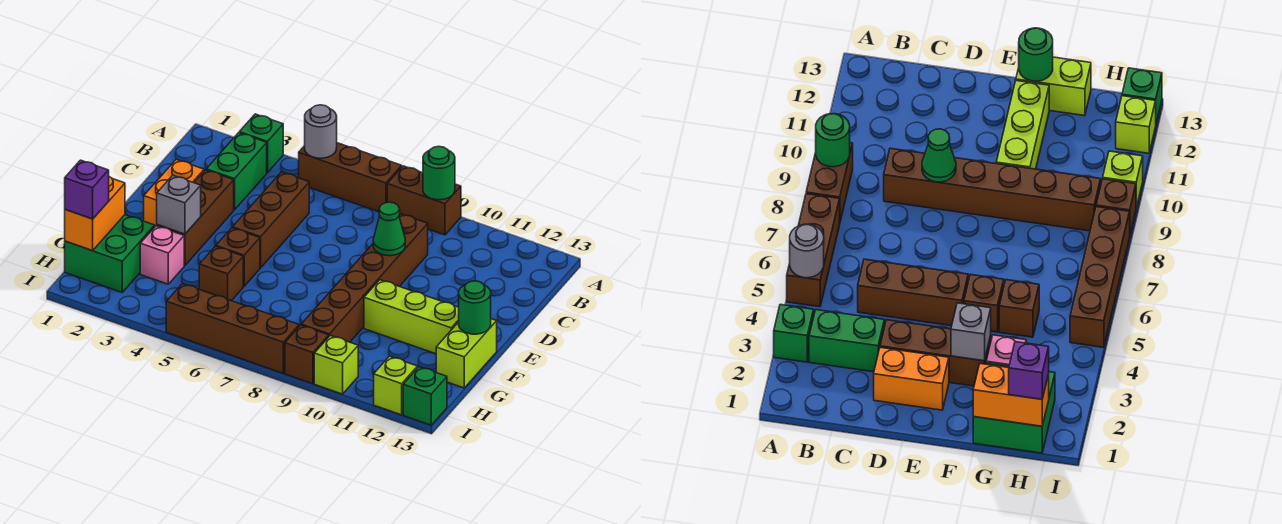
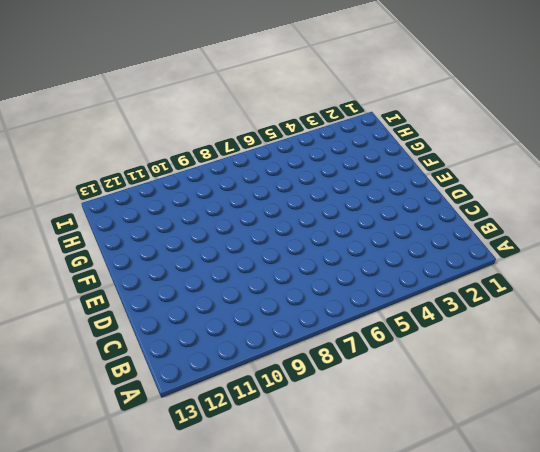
none -> green brick A3 level 1
none -> brown brick A5:A7 level 1
none -> brown brick A8:A9 level 1

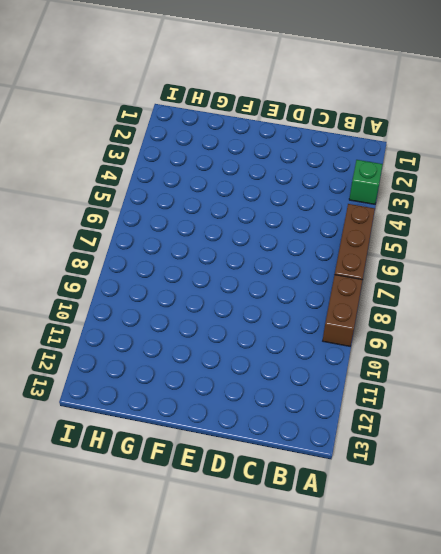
none -> green brick B3:C3 level 1
none -> brown brick C5:E5 level 1
none -> brown brick C9:H9 level 1

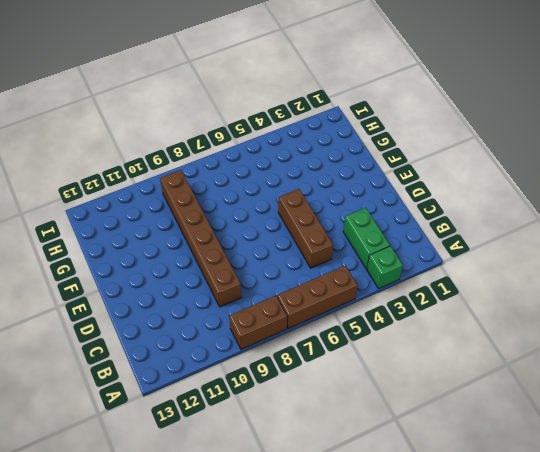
none -> orange brick D2:E2 level 1
none -> brown brick D3:F3 level 1
none -> brown brick F5 level 1

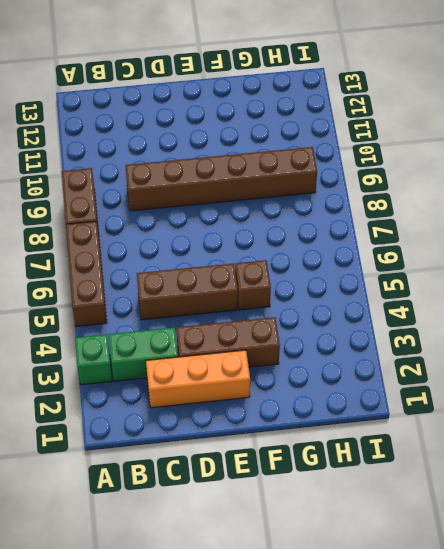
orange brick C2:E2 level 1 -> orange brick D2:E2 level 1
none -> lime brick F10:F12 level 1
none -> lime brick F13:G13 level 1
none -> green brick G1:H2 level 1

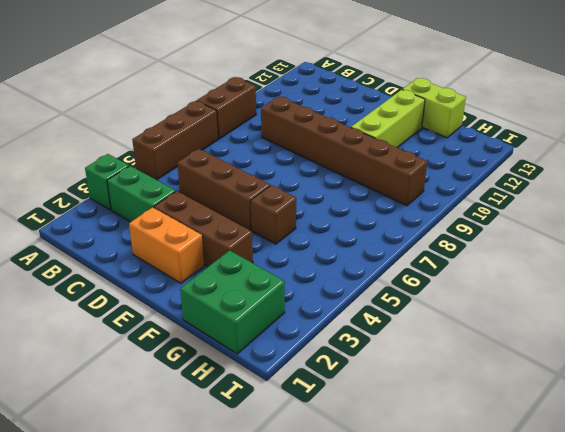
none -> pink brick G3 level 1
none -> brown brick G5 level 1
none -> brown brick I5:I8 level 1

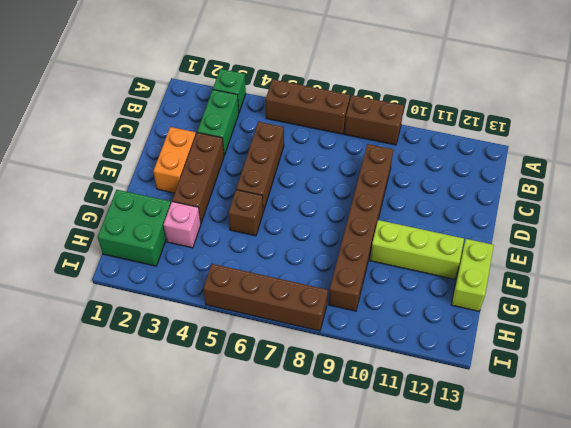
none -> brown brick G5 level 1
none -> brown brick I9 level 1
none -> lime brick I10 level 1

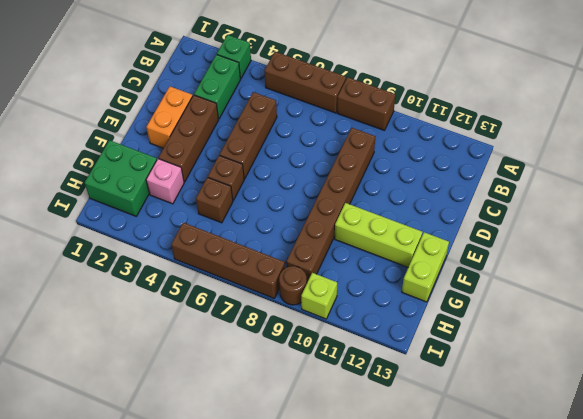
brown round brick I9 level 1 -> brown brick I9 level 1
none -> lime brick I12 level 1
none -> green brick I13 level 1
none -> grey round brick A5 level 2

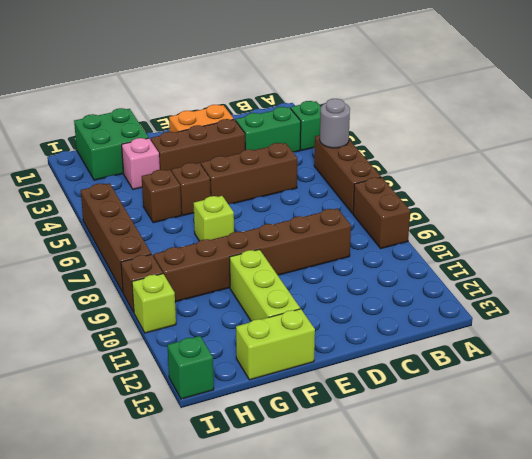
lime brick F7 level 1 -> lime brick I12 level 1
none -> green round brick A9 level 2
none -> green cone D9 level 2
none -> grey brick F3 level 2

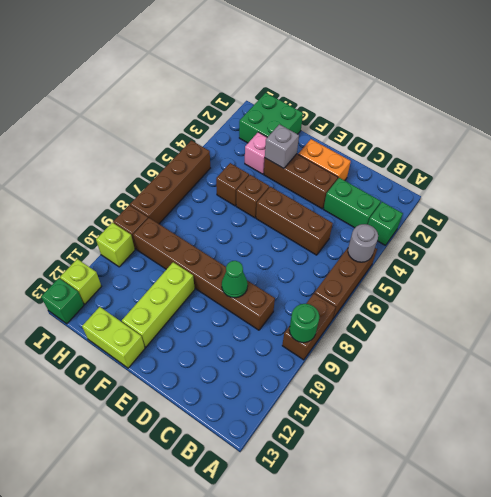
none -> green round brick F13 level 2
none -> orange brick G1:H1 level 2
none -> purple brick H1 level 3

